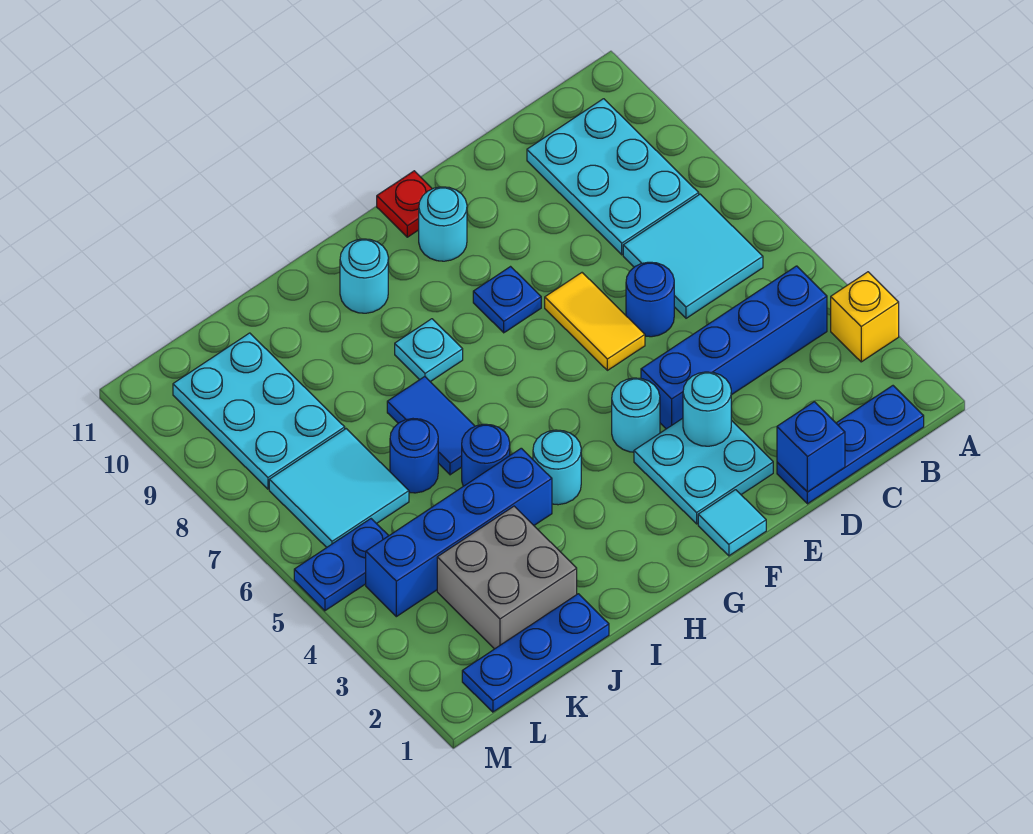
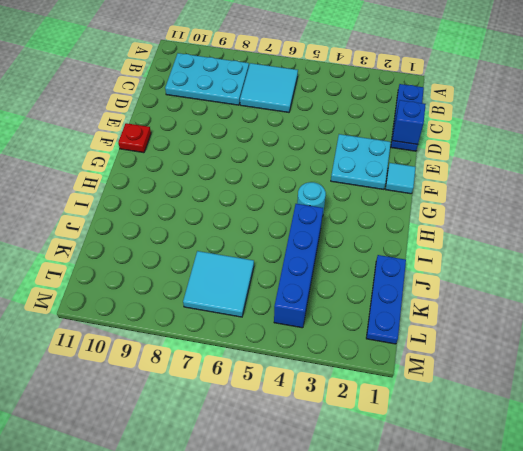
none -> yellow brick A3 level 1
none -> blue brick B4:E4 level 1
none -> blue round brick D6 level 1

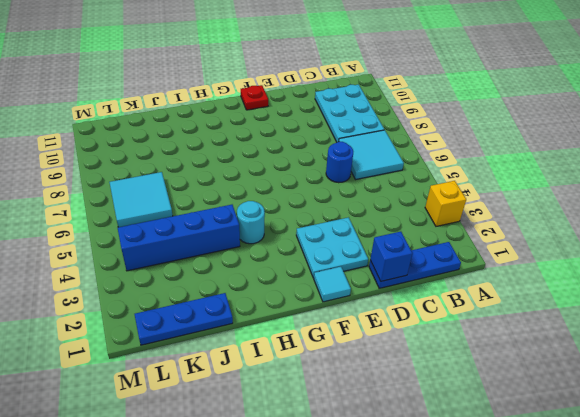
none -> blue brick B4:E4 level 1
none -> yellow tile E6:E7 level 1
none -> cyan round brick F4 level 1

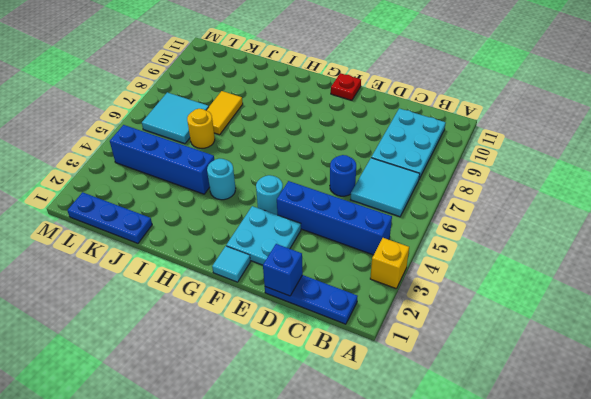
yellow round brick J6 level 1 -> blue round brick J6 level 1
yellow tile J7:J8 level 1 -> yellow tile E6:E7 level 1
none -> blue plate F8 level 1
none -> cyan round brick F10 level 1
none -> cyan plate H8 level 1

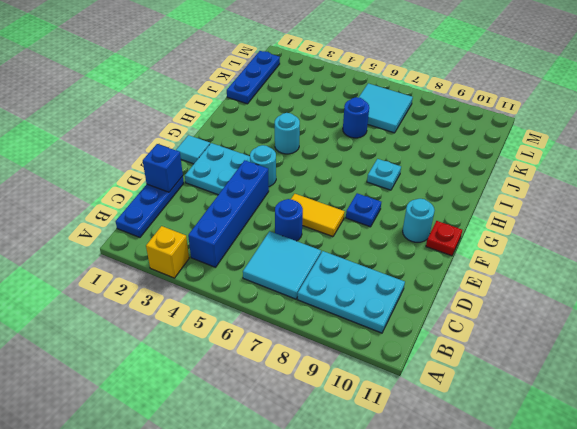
none -> cyan round brick H10 level 1
none -> blue brick I4:L4 level 1
none -> blue round brick I5 level 1

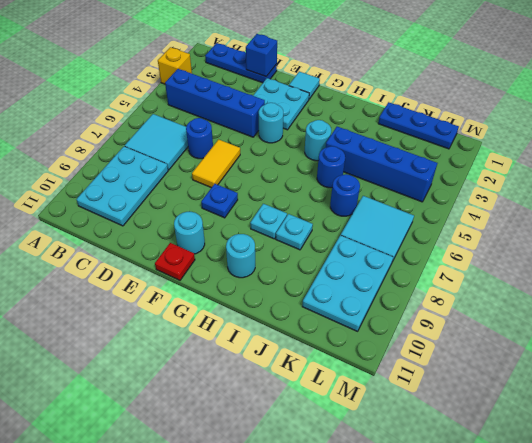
cyan plate I8 level 1 -> none
none -> blue tile I6:I7 level 1
none -> grey brick J2:K3 level 1
none -> blue plate L5:M5 level 1

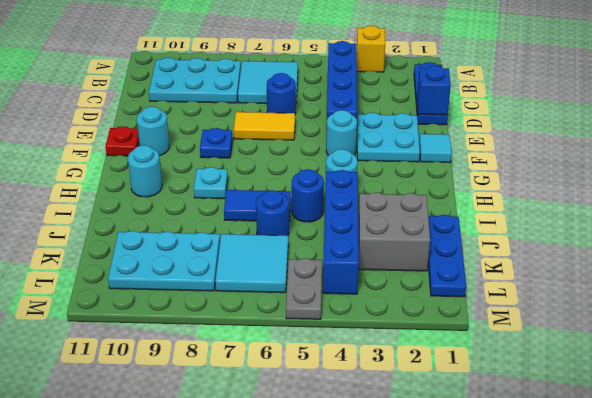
grey plate L5:M5 level 1 -> blue plate L5:M5 level 1
none -> cyan round brick E3 level 2

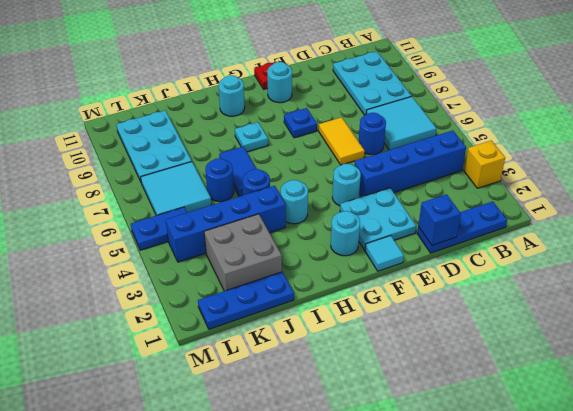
cyan round brick G2 level 1 -> cyan round brick E3 level 2

